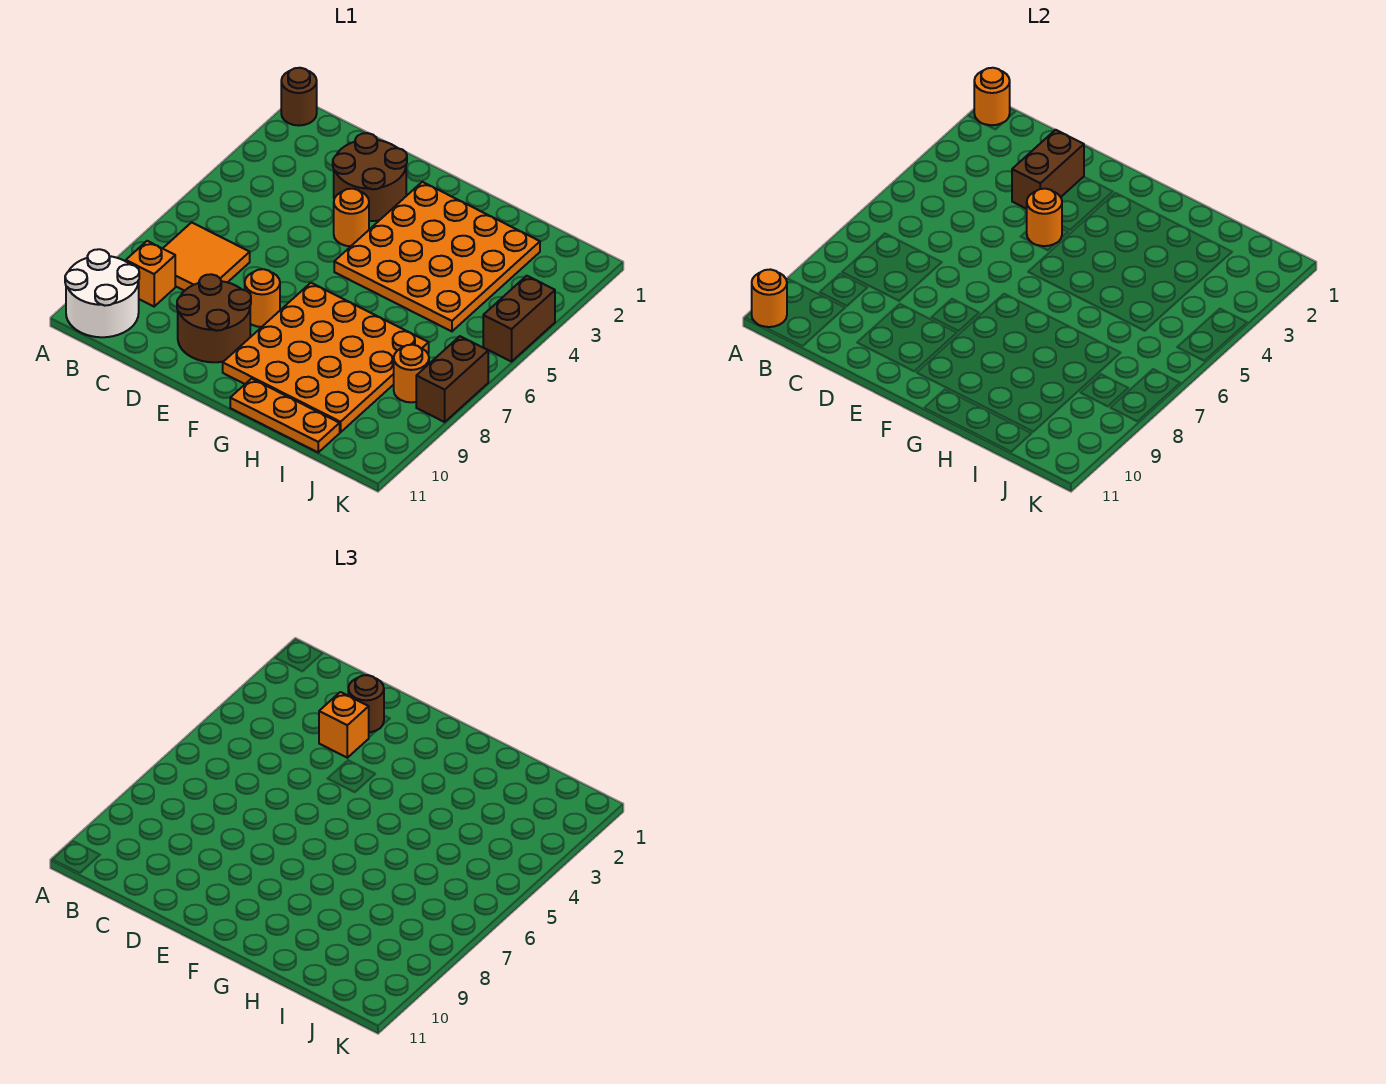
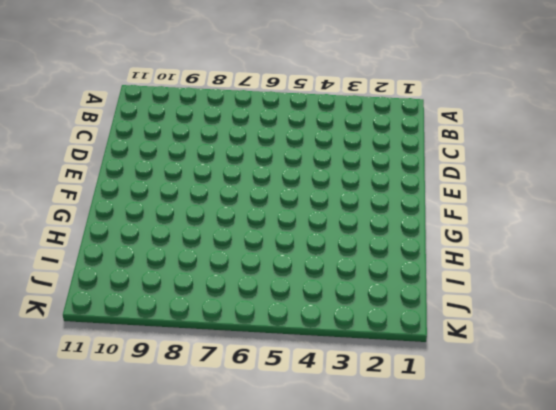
none -> brown round brick A1 level 1
none -> white round brick A10:B11 level 1
none -> orange tile B7:C8 level 1

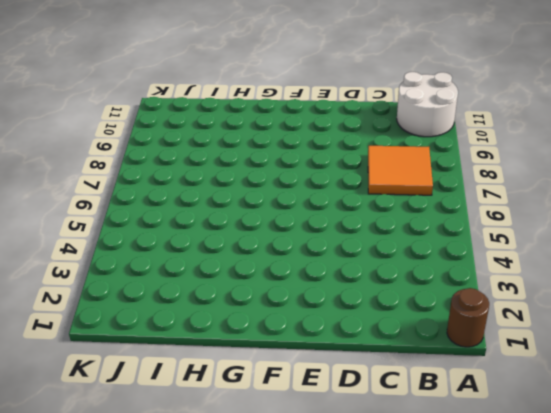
none -> orange brick B9 level 1
none -> brown round brick D2:E3 level 1
none -> brown round brick D9:E10 level 1

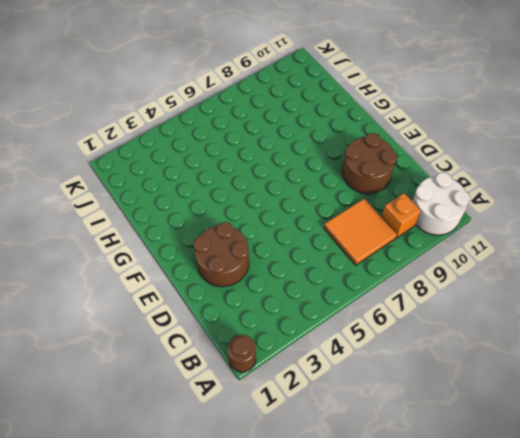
none -> orange round brick E4 level 1
none -> orange round brick E8 level 1
none -> orange plate F2:I5 level 1

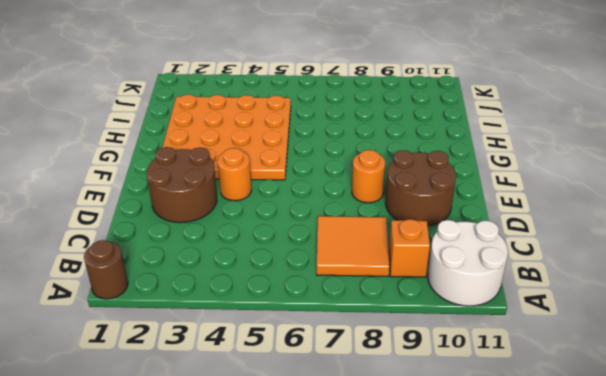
none -> orange plate F7:I10 level 1
none -> orange plate G11:I11 level 1
none -> orange round brick J8 level 1

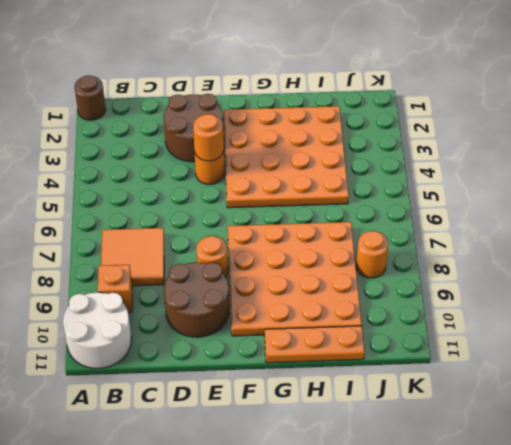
none -> brown brick K4:K5 level 1
none -> brown brick K7:K8 level 1
none -> orange round brick A1 level 2

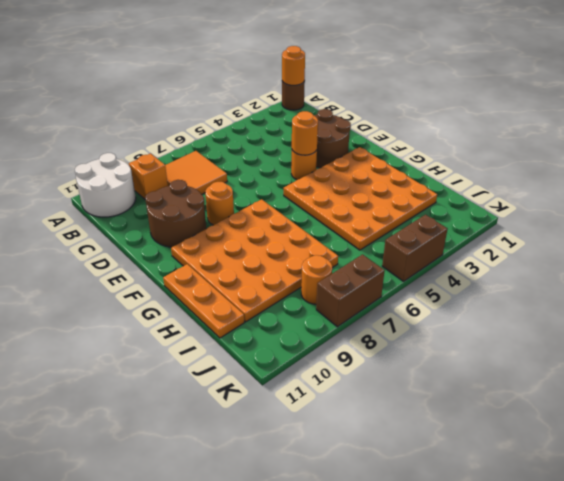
none -> orange round brick A11 level 2
none -> brown brick D2:D3 level 2
none -> brown round brick D2 level 3

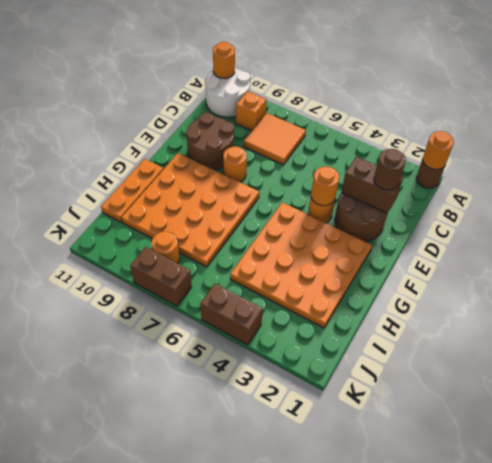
none -> orange brick D3 level 3

